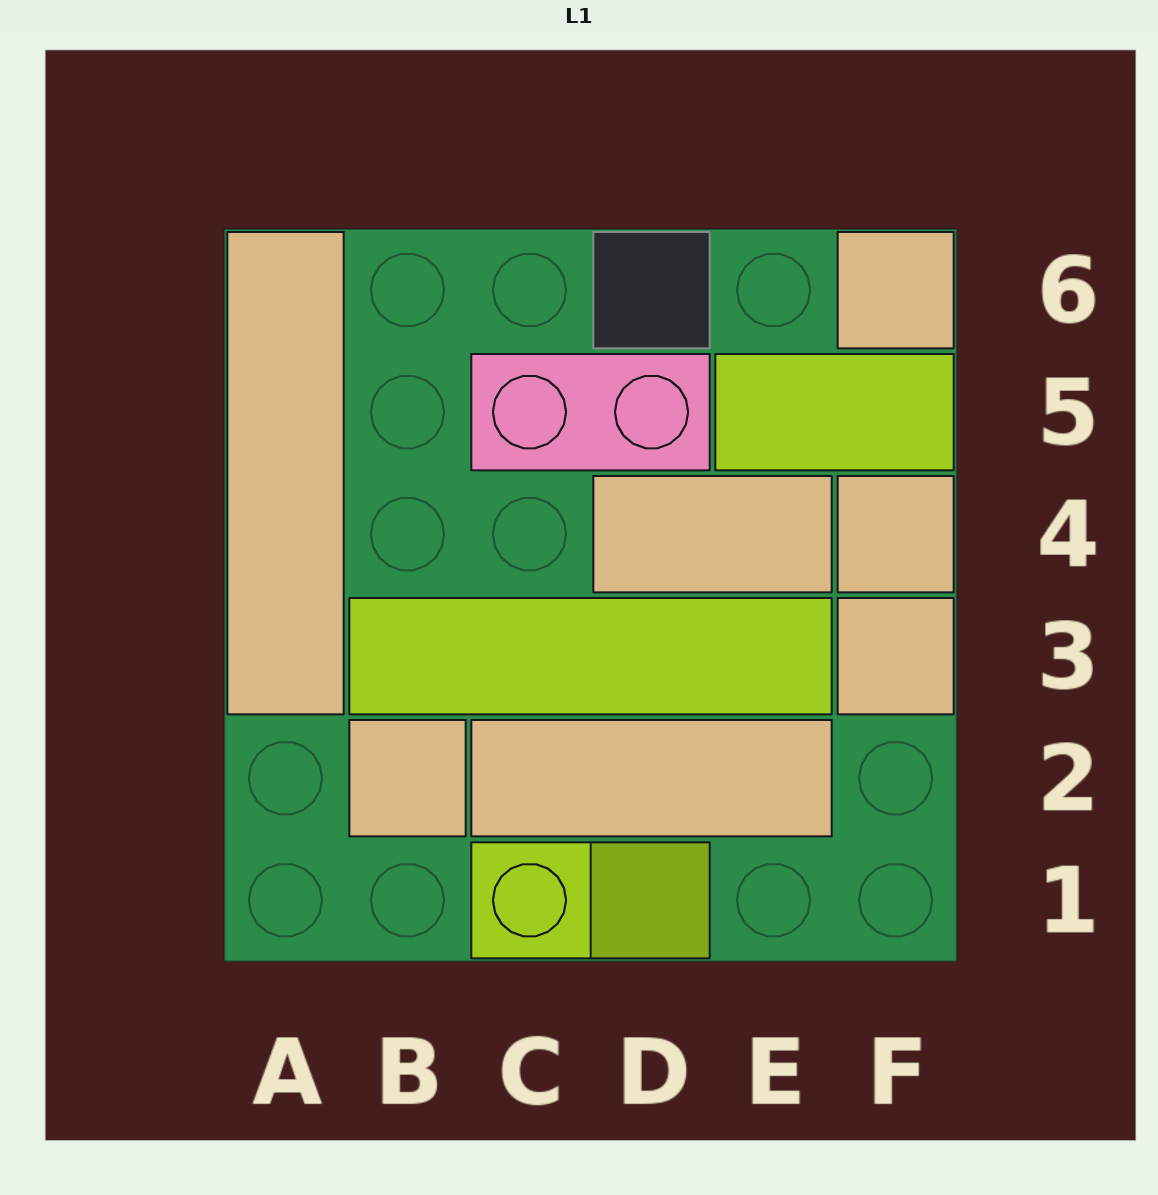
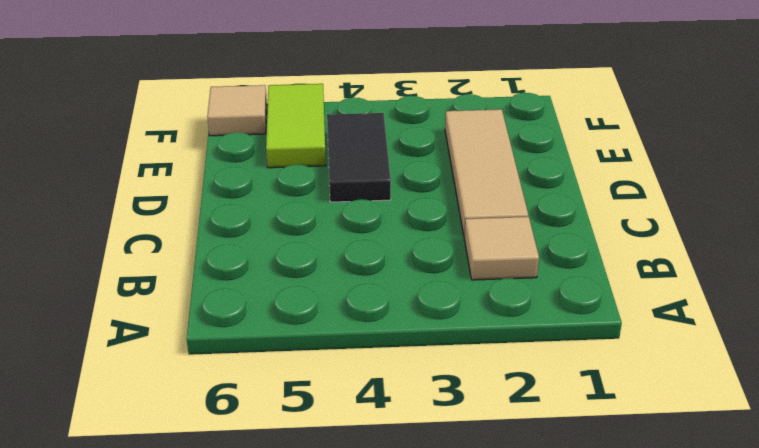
black tile D4:E4 level 1 -> tan tile D4:E4 level 1
none -> tan tile A3:A6 level 1
none -> lime tile B3:E3 level 1
none -> lime slope C1:D1 level 1 top C

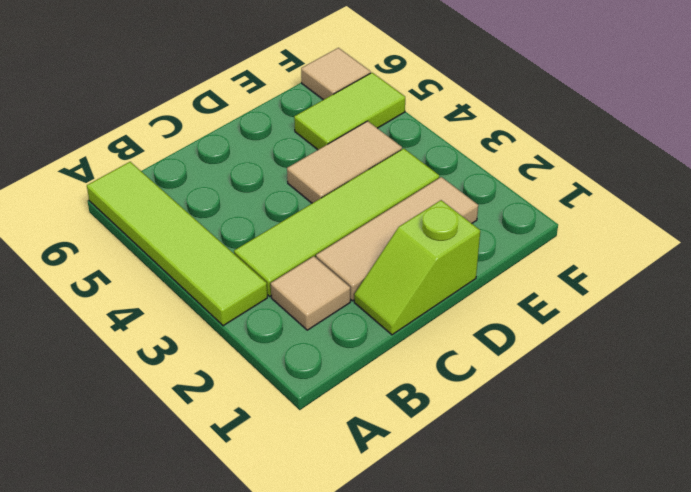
lime tile A3:A6 level 1 -> tan tile A3:A6 level 1
lime slope C1:D1 level 1 top D -> lime slope C1:D1 level 1 top C
none -> pink brick C5:D5 level 1
none -> black tile D6 level 1
none -> tan tile F3 level 1

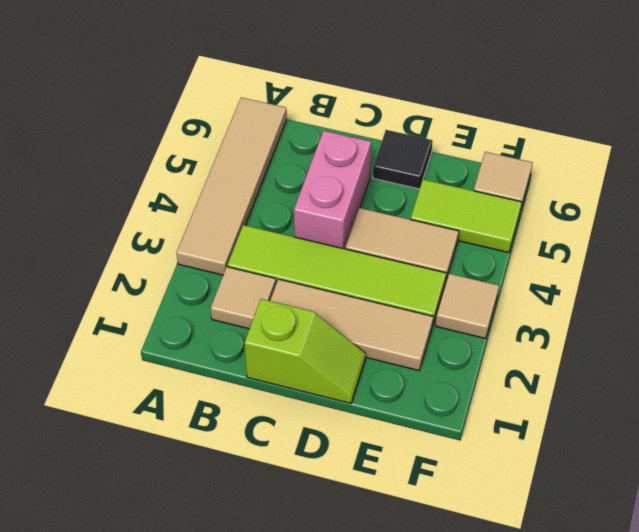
pink brick C4:C5 level 1 -> pink brick C5:D5 level 1
none -> tan tile F4 level 1

